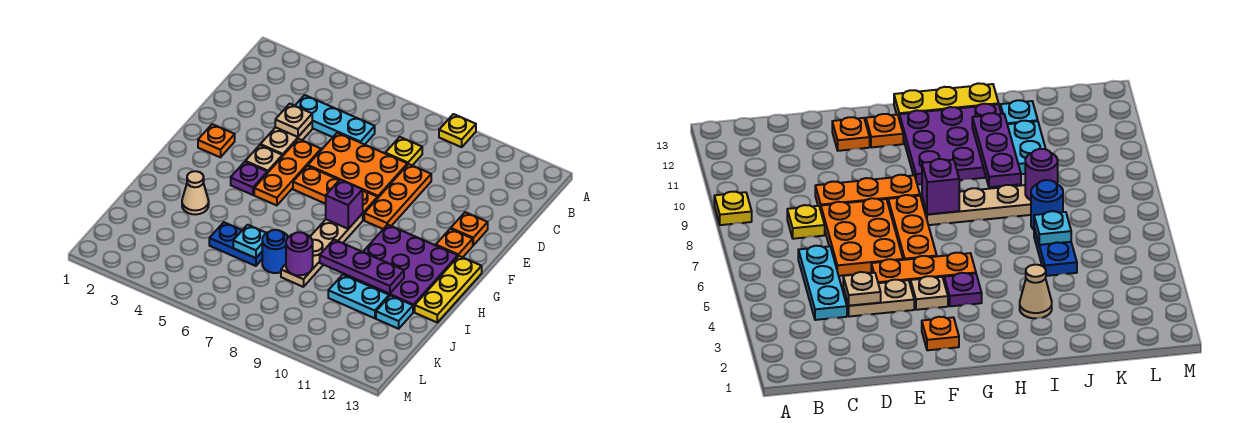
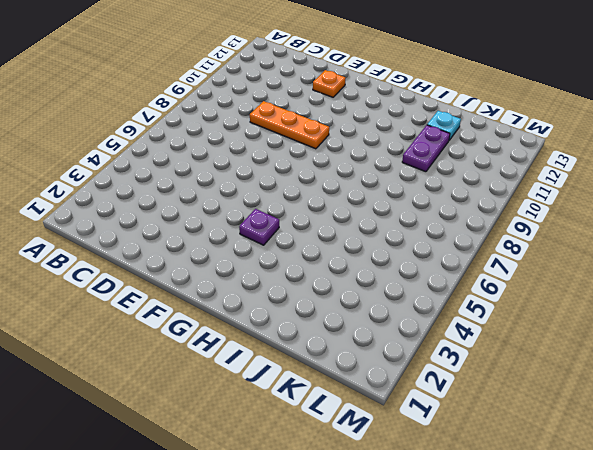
purple plate J10:J11 level 1 -> cyan plate J10:J11 level 1
none -> yellow plate A9 level 1
none -> cyan plate C4:C6 level 1
none -> yellow plate C8 level 1

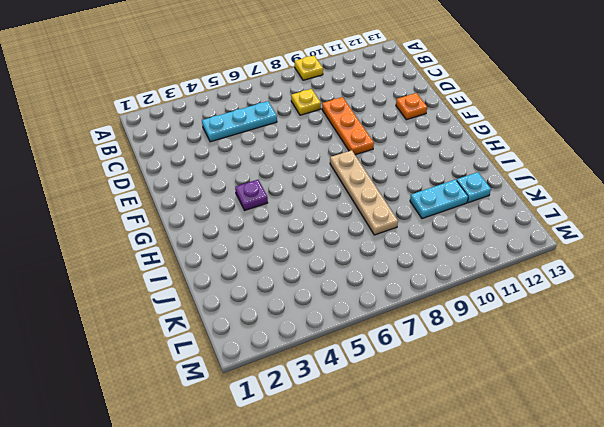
none -> tan plate D4:E4 level 1
none -> orange plate D6:E8 level 1
none -> orange plate E5:G5 level 1

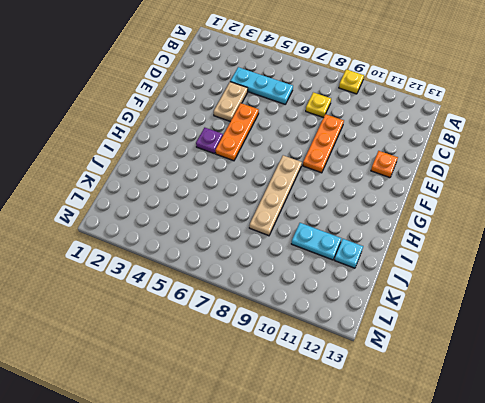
none -> orange plate D6:E8 level 1
none -> orange plate F2 level 1
none -> tan plate F4 level 1

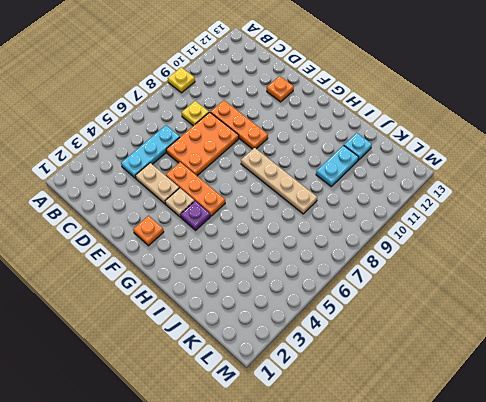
none -> orange plate F6:F8 level 1
none -> orange plate F12 level 1
none -> purple plate G10:I12 level 1

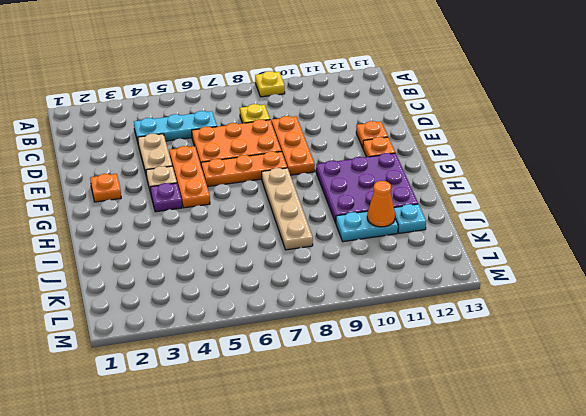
orange cone J11 level 2 -> none
none -> yellow plate G13:I13 level 1
none -> tan cone I3 level 1
none -> blue plate J5:J6 level 1

